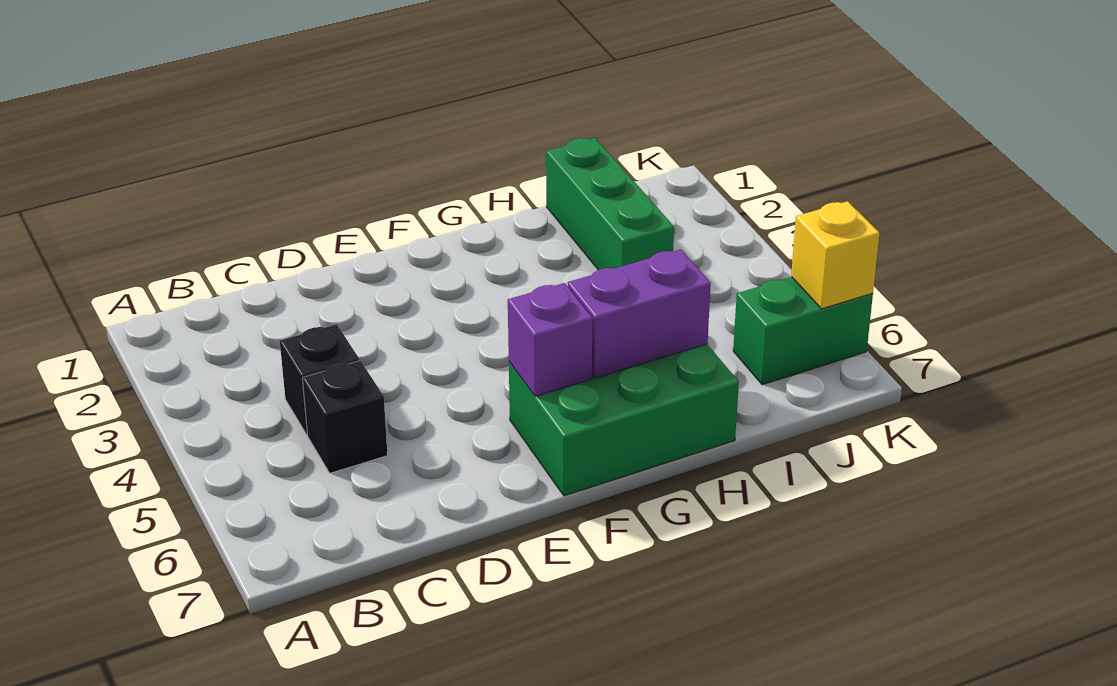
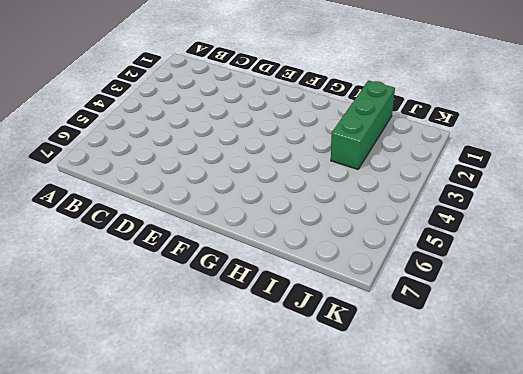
none -> black brick C4 level 1
none -> black brick C5 level 1

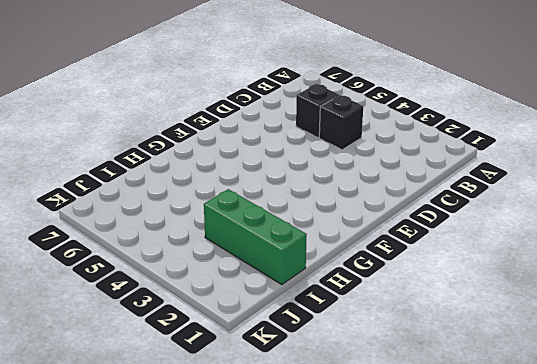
none -> green brick F6:H7 level 1
none -> green brick J6:K6 level 1

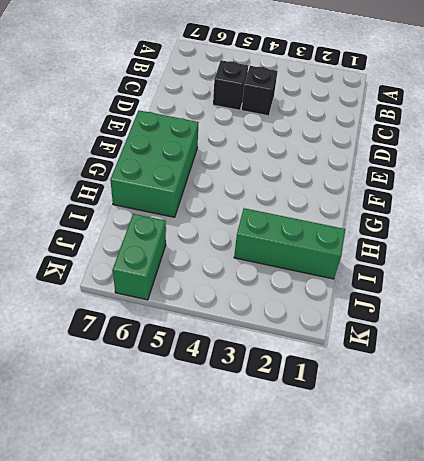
none -> purple brick F6 level 2
none -> purple brick G6:H6 level 2

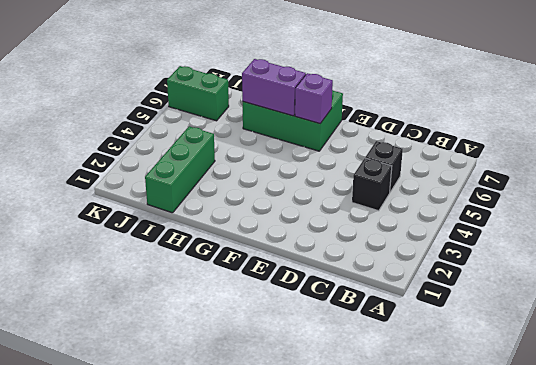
none -> yellow brick K6 level 2

